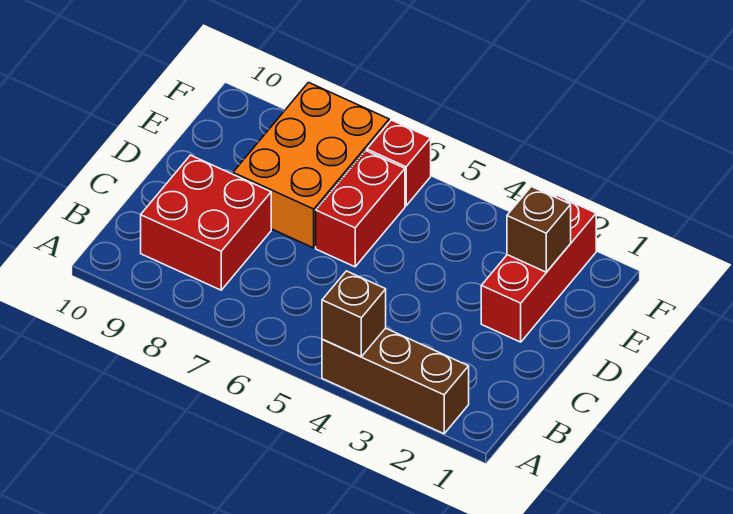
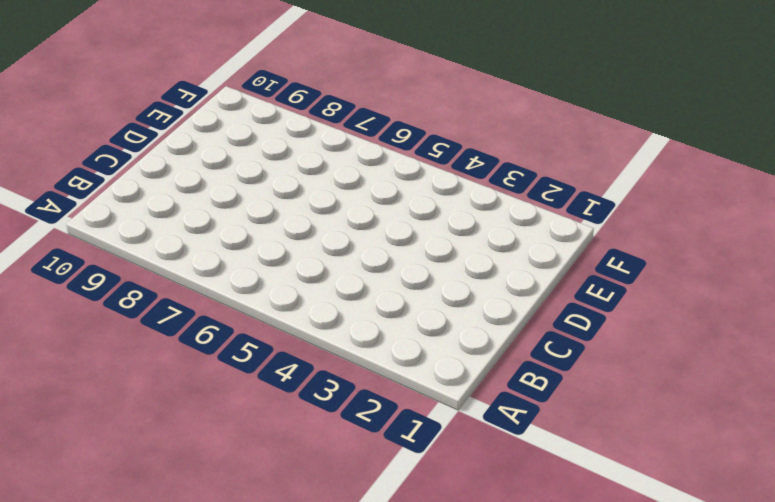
none -> brown brick A2:A4 level 1
none -> red brick B8:C9 level 1

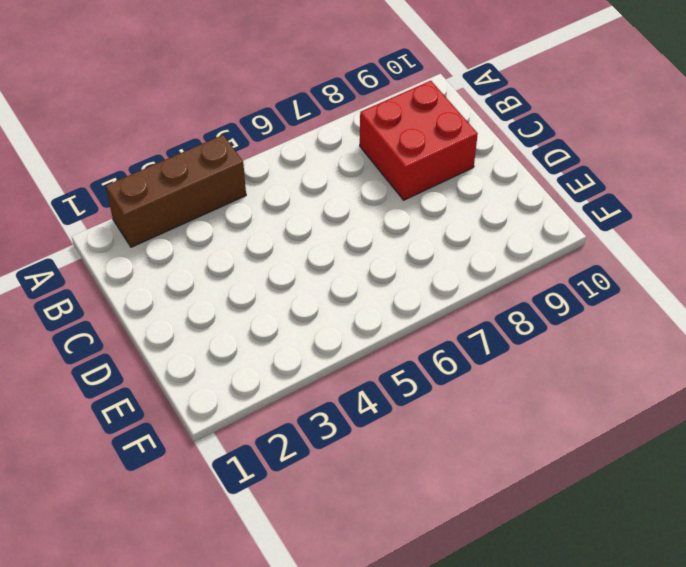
none -> red brick D2:F2 level 1
none -> red brick D6:E6 level 1

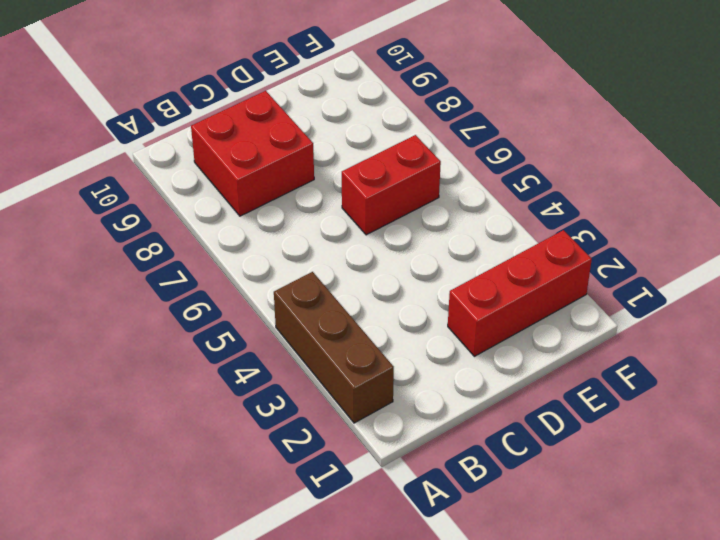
none -> orange brick D7:F8 level 1
none -> red brick F6 level 1

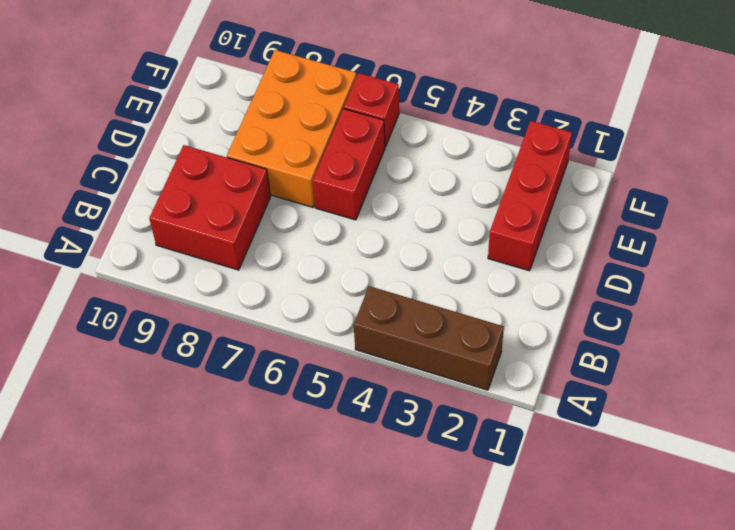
none -> brown brick A4 level 2
none -> brown brick E2 level 2

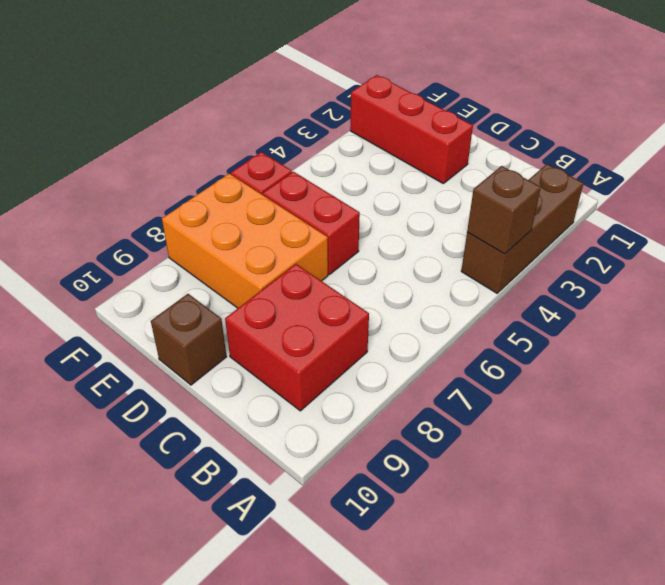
brown brick D10 level 1 -> brown brick E2 level 2

